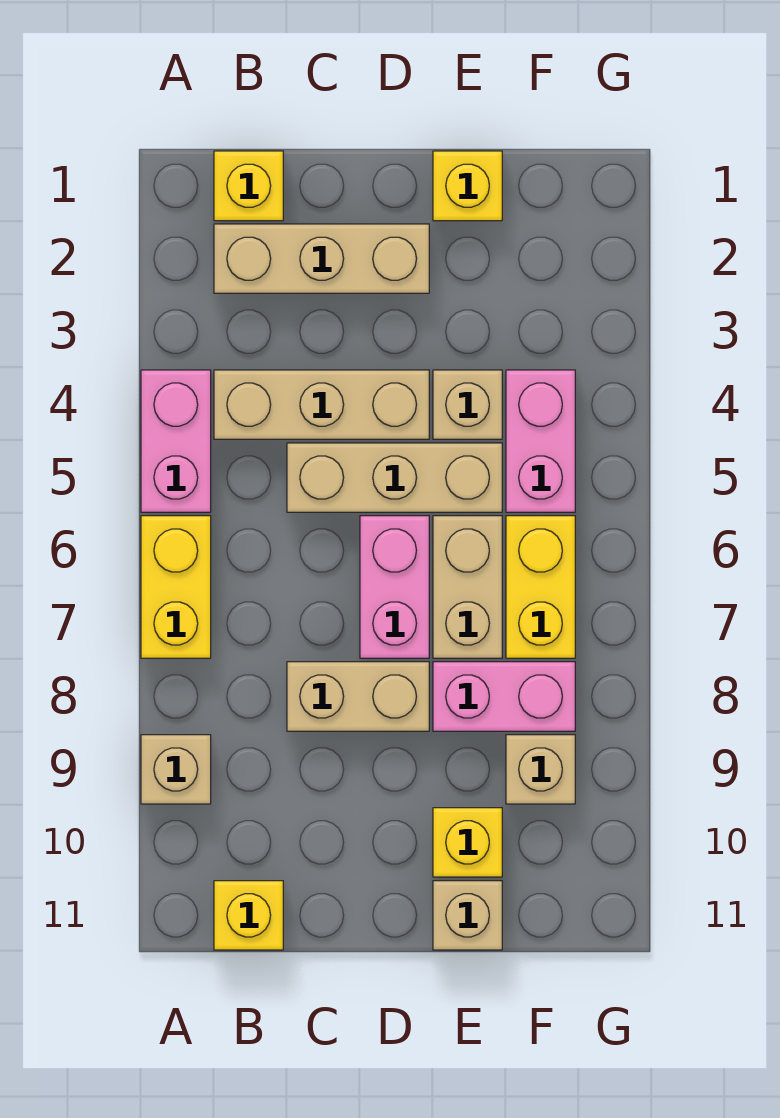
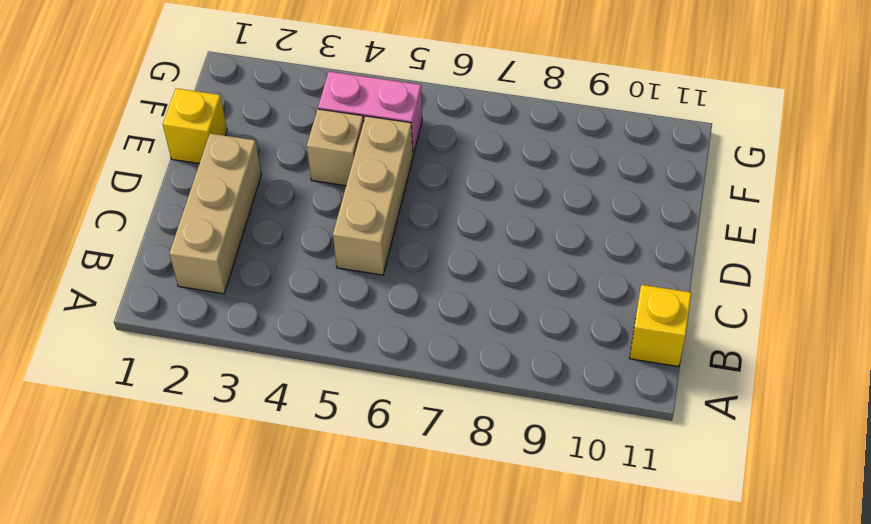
none -> pink brick A4:A5 level 1
none -> yellow brick A6:A7 level 1
none -> tan brick A9 level 1

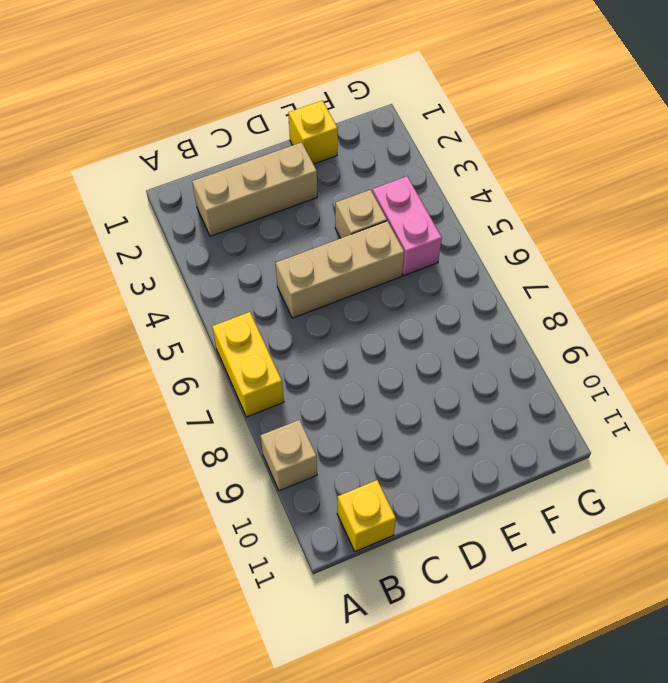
none -> pink brick A4:A5 level 1
none -> yellow brick B1 level 1
none -> tan brick B4:D4 level 1

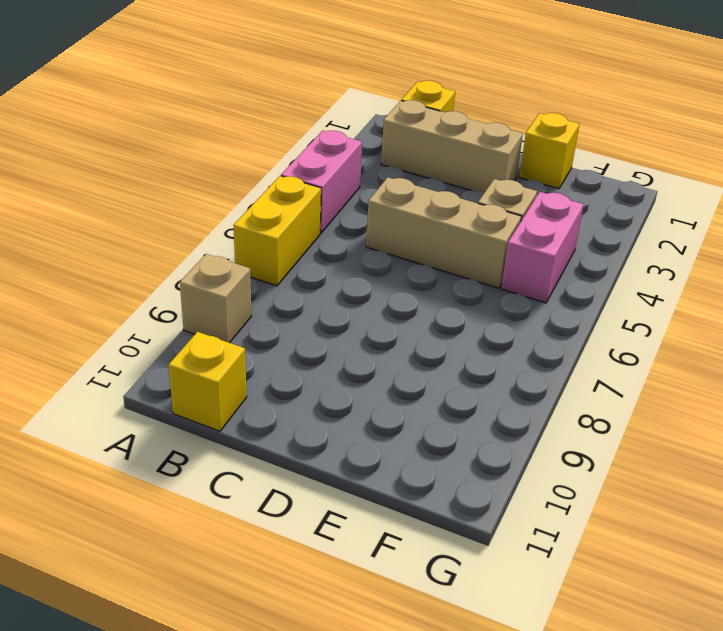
none -> tan brick B4:D4 level 1
none -> tan brick C8:D8 level 1
none -> pink brick D6:D7 level 1

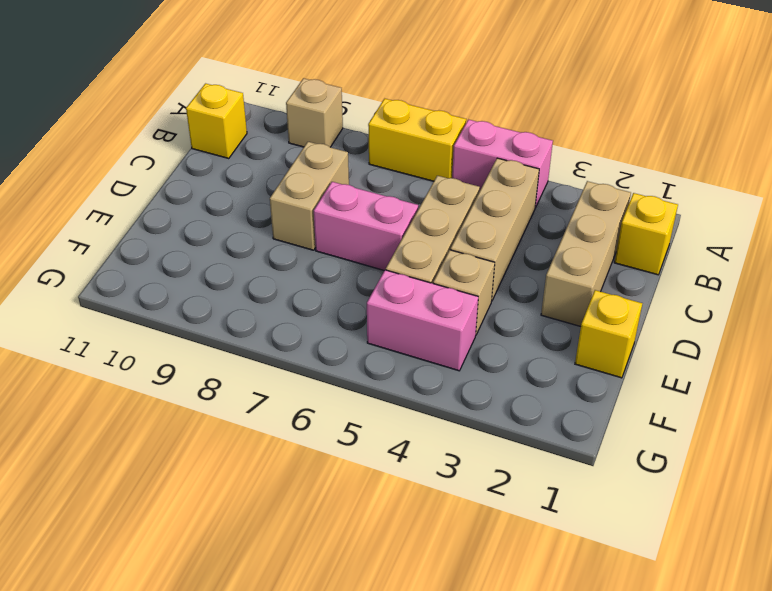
none -> tan brick E6:E7 level 1
none -> pink brick E8:F8 level 1
none -> yellow brick E10 level 1

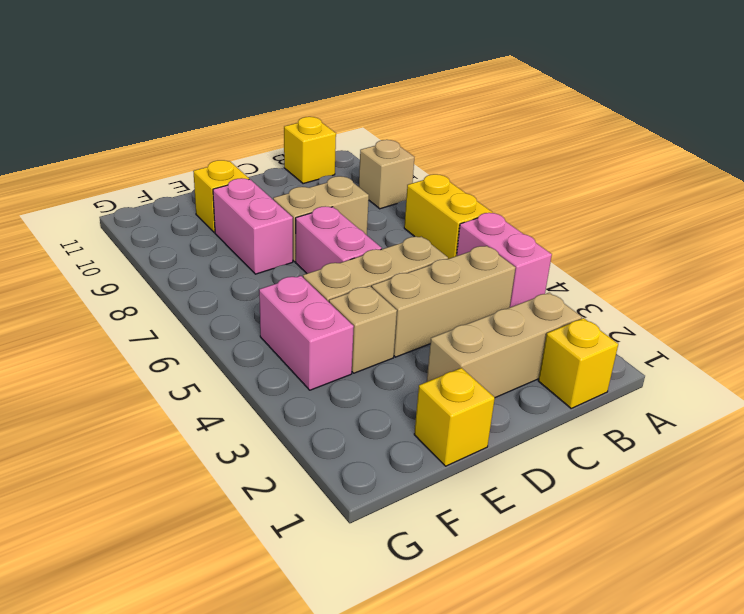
pink brick E8:E9 level 1 -> pink brick E8:F8 level 1
none -> tan brick E6:E7 level 1
none -> tan brick E11 level 1
none -> yellow brick F6:F7 level 1

